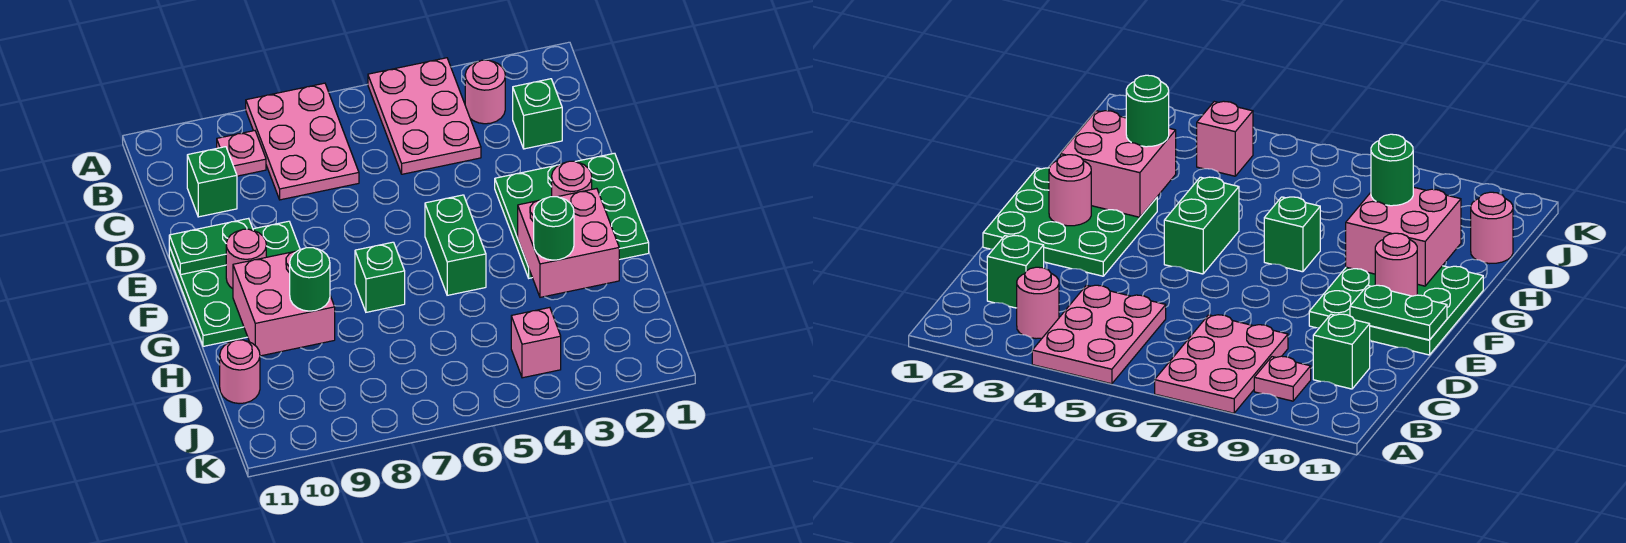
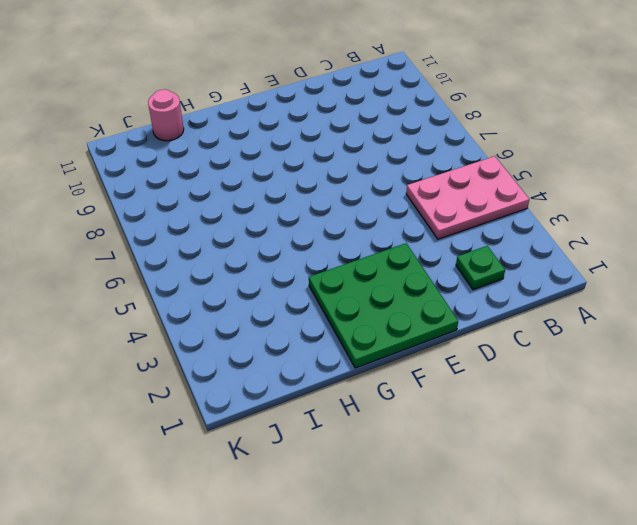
green plate C2 level 1 -> green brick C2 level 1
none -> pink plate A7:C8 level 1
none -> pink round brick B3 level 1
none -> pink plate B9 level 1

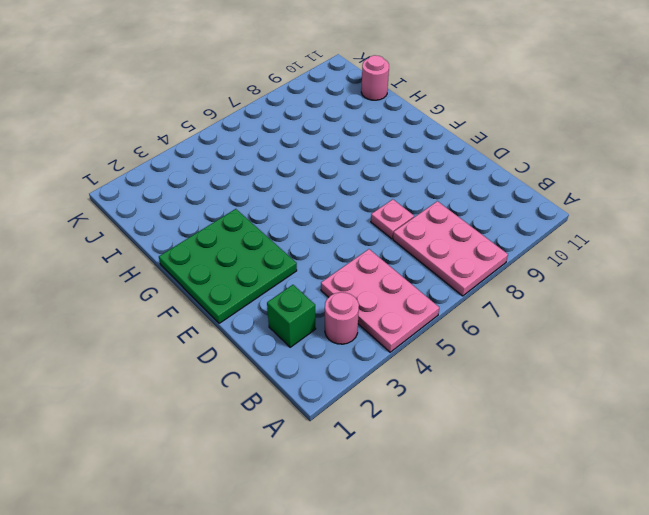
pink plate D7 level 1 -> pink plate B9 level 1
none -> green brick C10 level 1
none -> green plate E9:G11 level 1
none -> green brick F5:G5 level 1

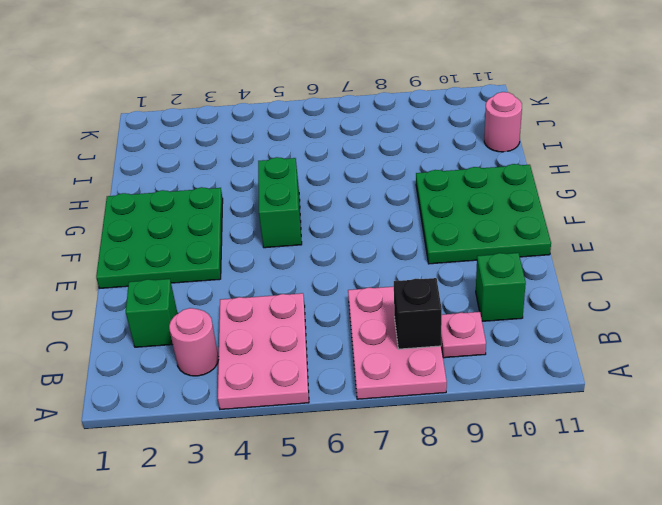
black brick B8 level 2 -> none
none -> green brick G7 level 1
none -> pink brick J4 level 1
none -> green plate E10:E11 level 2

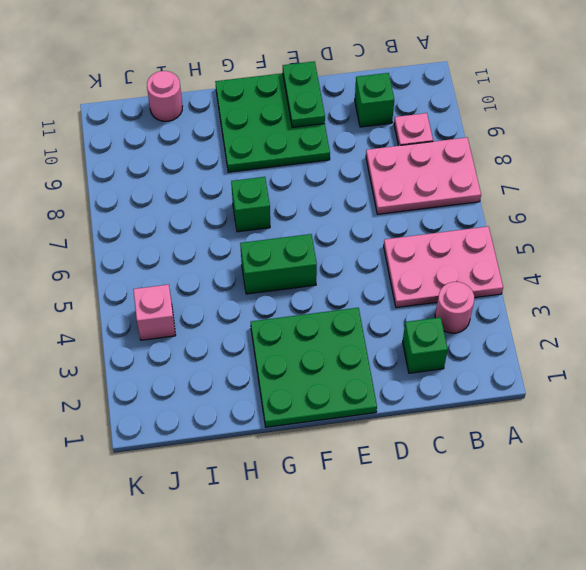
none -> pink round brick F2 level 2
none -> pink round brick F10 level 2
none -> pink brick G2:H3 level 2

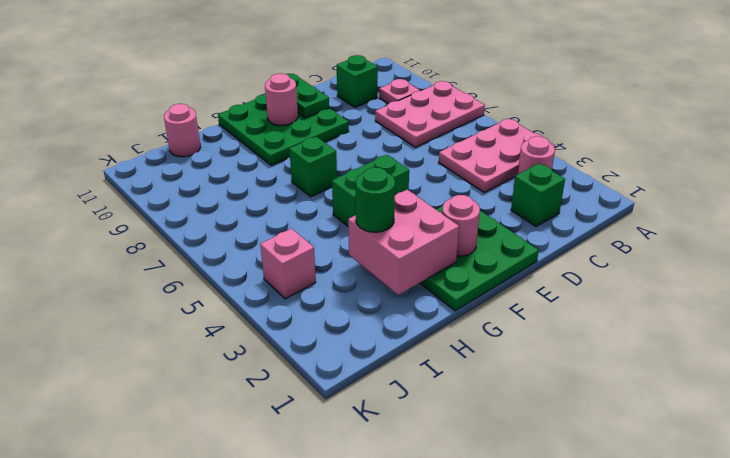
none -> pink brick G9:H10 level 2
none -> green round brick H9 level 3

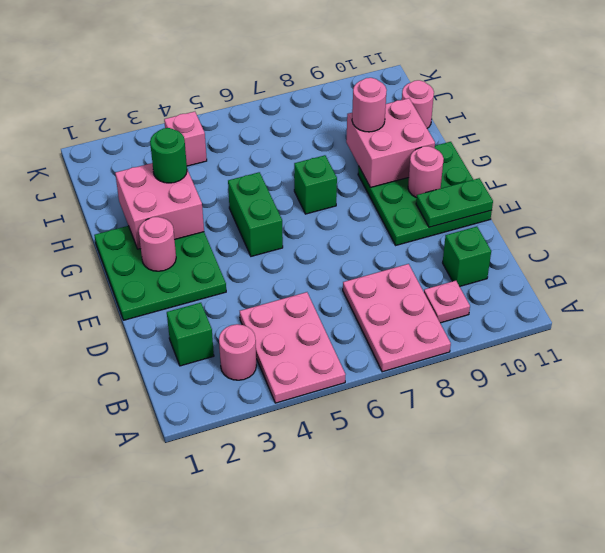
pink round brick H9 level 3 -> green round brick H9 level 3

